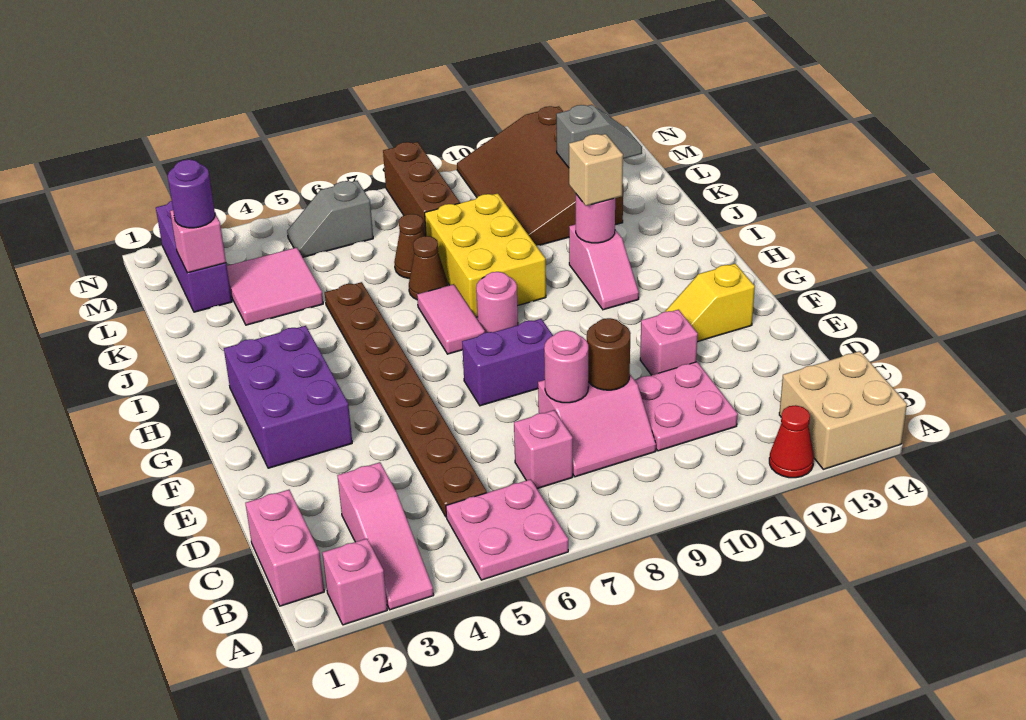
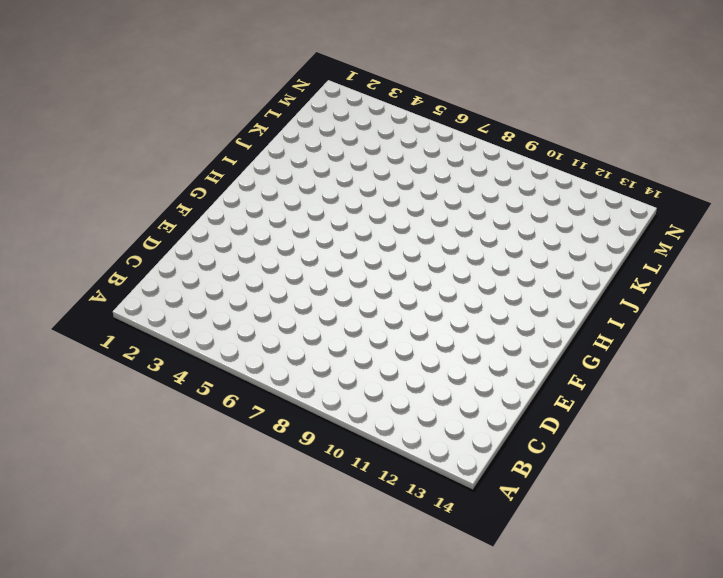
none -> pink brick A2 level 1
none -> pink slope A3:C3 level 1 top C
none -> pink plate A5:B6 level 1
none -> red cone A12 level 1

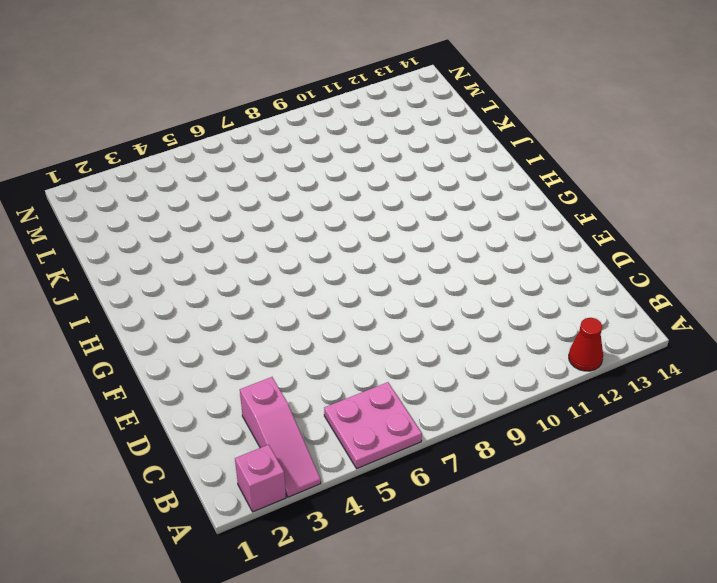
none -> tan brick A13:B14 level 1
none -> pink brick B1:C1 level 1
none -> brown plate C5:J5 level 1
none -> pink brick C7 level 1

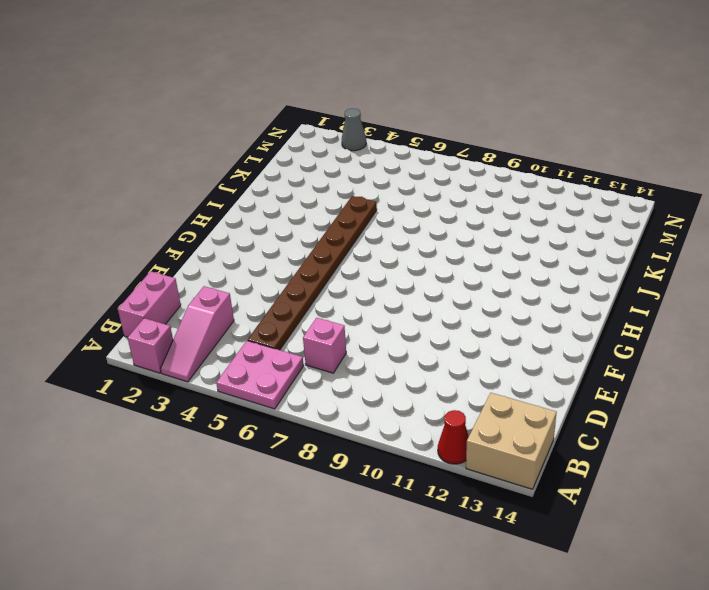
grey cone N3 level 1 -> none
none -> pink slope C8:D9 level 1 top D
none -> pink plate C10:D11 level 1
none -> pink brick E11 level 1
none -> purple brick F2:H3 level 1

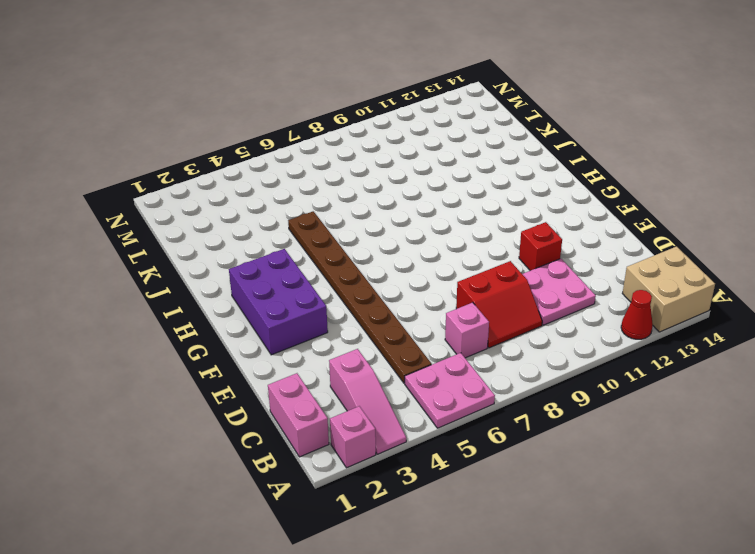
red slope C8:D9 level 1 top D -> pink slope C8:D9 level 1 top D
red brick E11 level 1 -> pink brick E11 level 1
none -> purple brick F7:F8 level 1
none -> yellow slope F12:F13 level 1 top 13
none -> pink tile H7:I7 level 1
none -> pink round brick H8 level 1

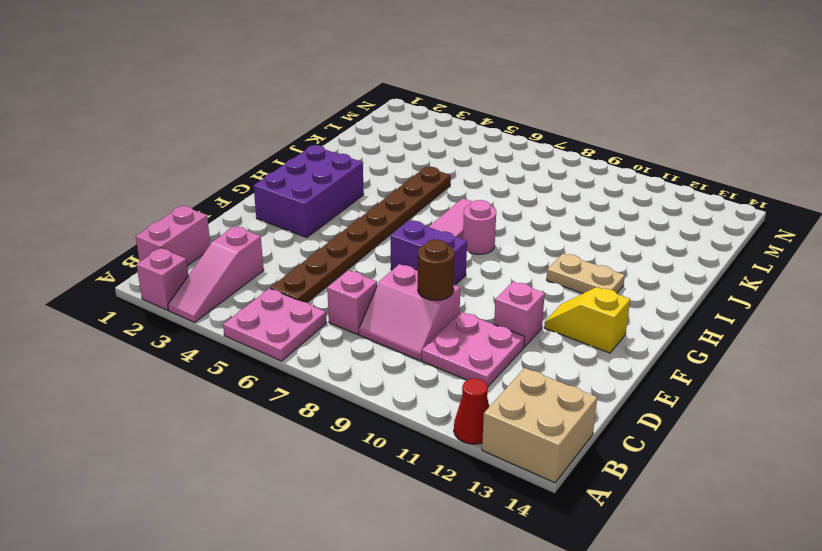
tan plate H11:H12 level 1 -> pink slope H11:I11 level 1 top I
none -> yellow brick I8:K9 level 1
none -> brown cone J7 level 1
none -> pink tile K3:L4 level 1
none -> brown cone K7 level 1

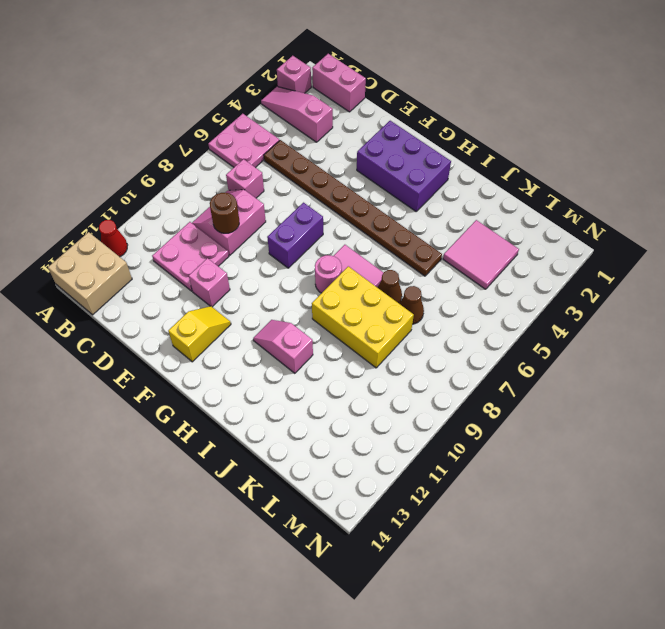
none -> brown slope K10:N12 level 1 top 12
none -> purple brick L2:N2 level 1
none -> brown brick L8:N8 level 1
none -> grey slope M5:M6 level 1 top 6

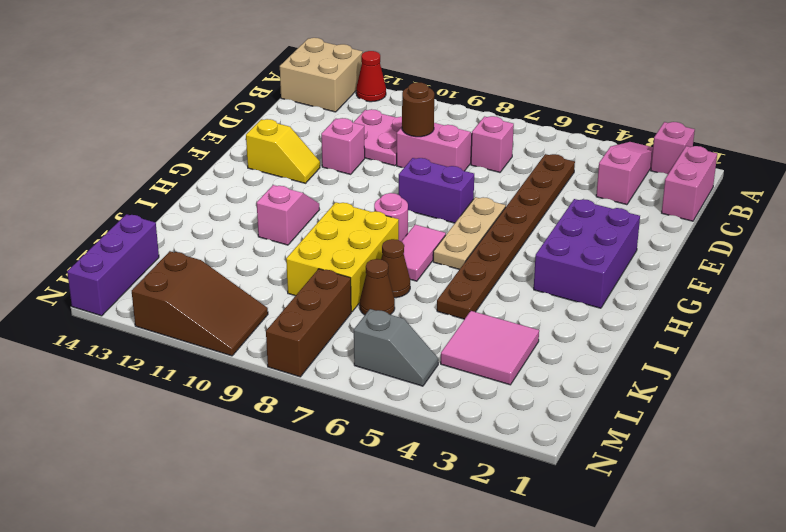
tan plate F6:H6 level 1 -> none
purple brick L14:N14 level 1 -> purple brick L2:N2 level 1
brown slope M10:N12 level 1 top 12 -> brown slope K10:N12 level 1 top 12
none -> pink plate A5:B6 level 1
none -> pink round brick D8 level 2
none -> pink round brick I11 level 2
none -> pink brick L2 level 2

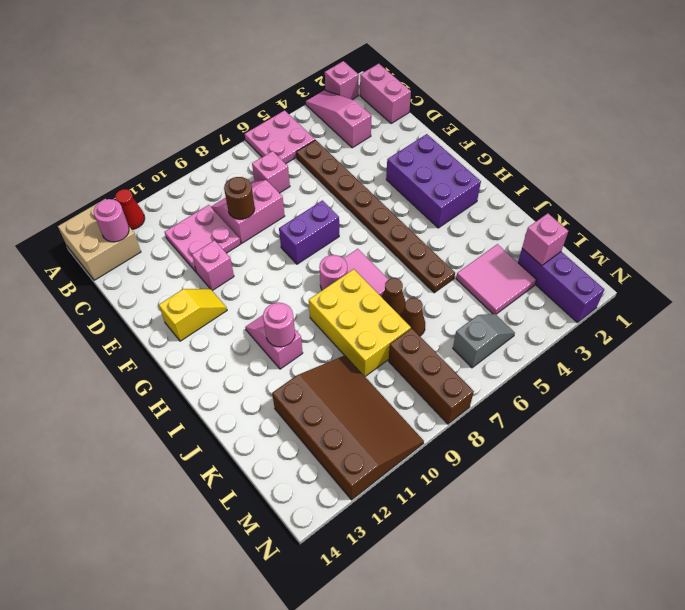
pink round brick B13 level 2 -> pink round brick D8 level 2
none -> grey slope L12:L13 level 2 top 12
none -> tan brick I11 level 3
none -> purple round brick L2 level 3

